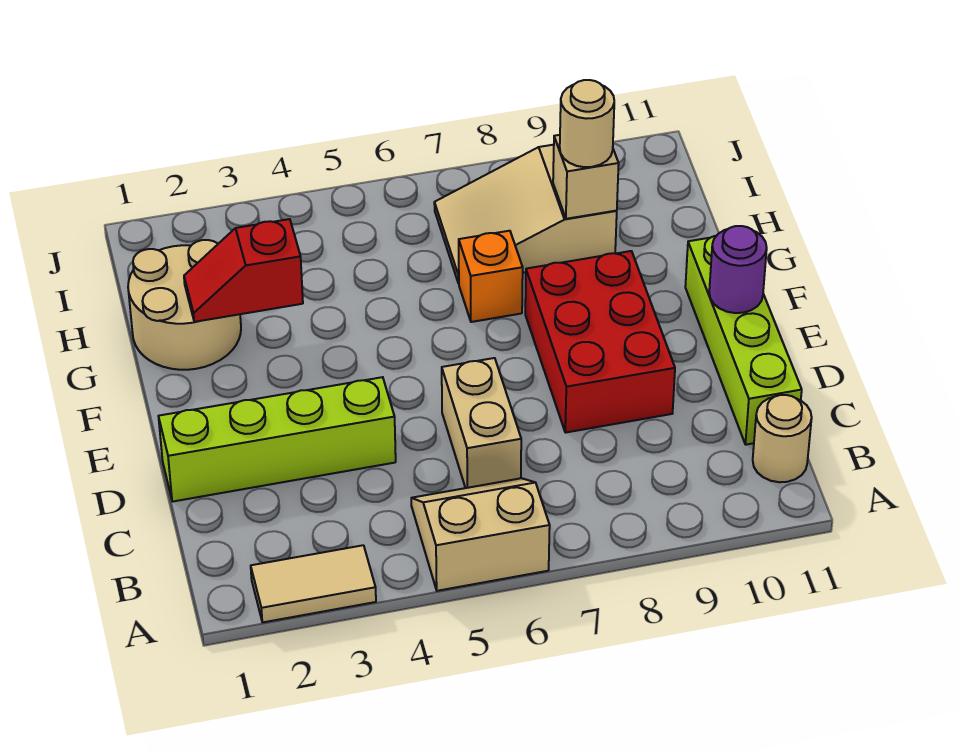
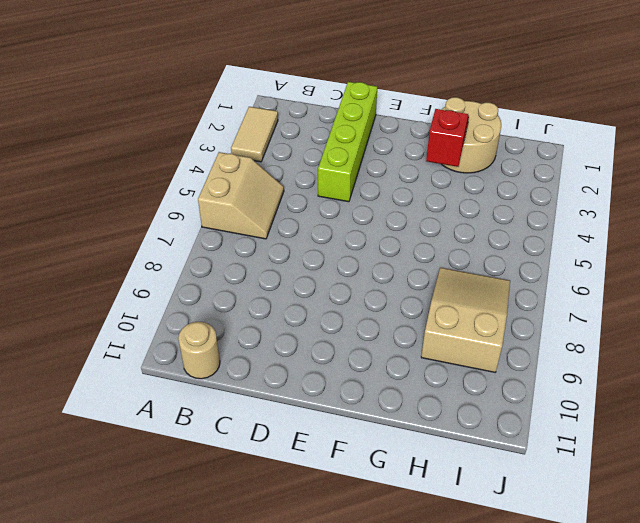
none -> tan brick C6:D6 level 1
none -> lime brick C11:F11 level 1
none -> red brick D8:F9 level 1

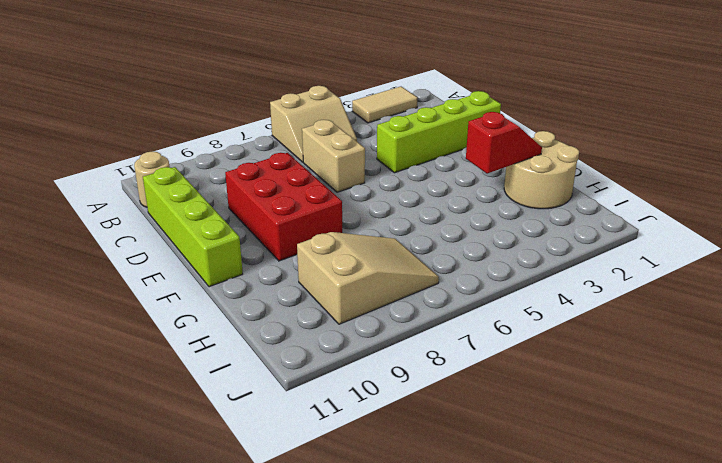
none -> orange brick G7 level 1
none -> purple round brick E11 level 2
none -> tan brick H9 level 2

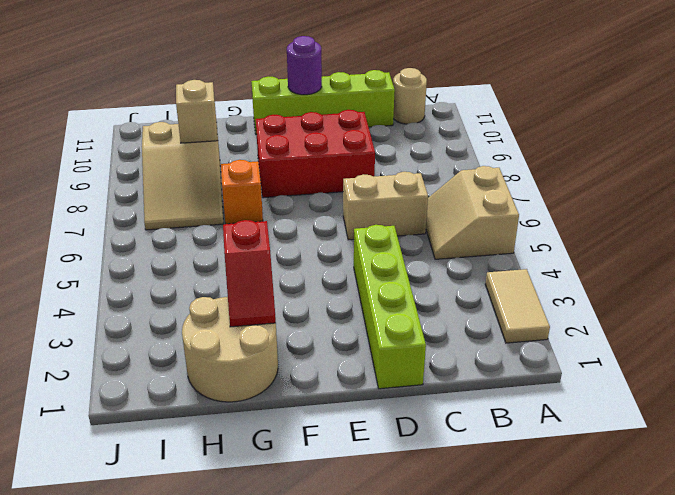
none -> tan round brick H9 level 3

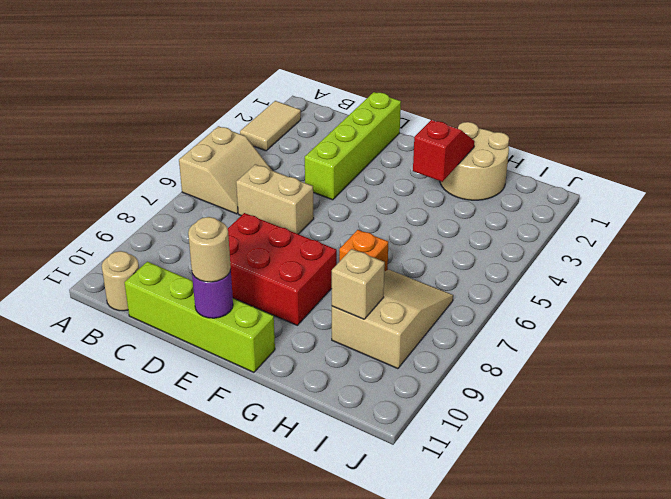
tan round brick E11 level 3 -> tan round brick H9 level 3

